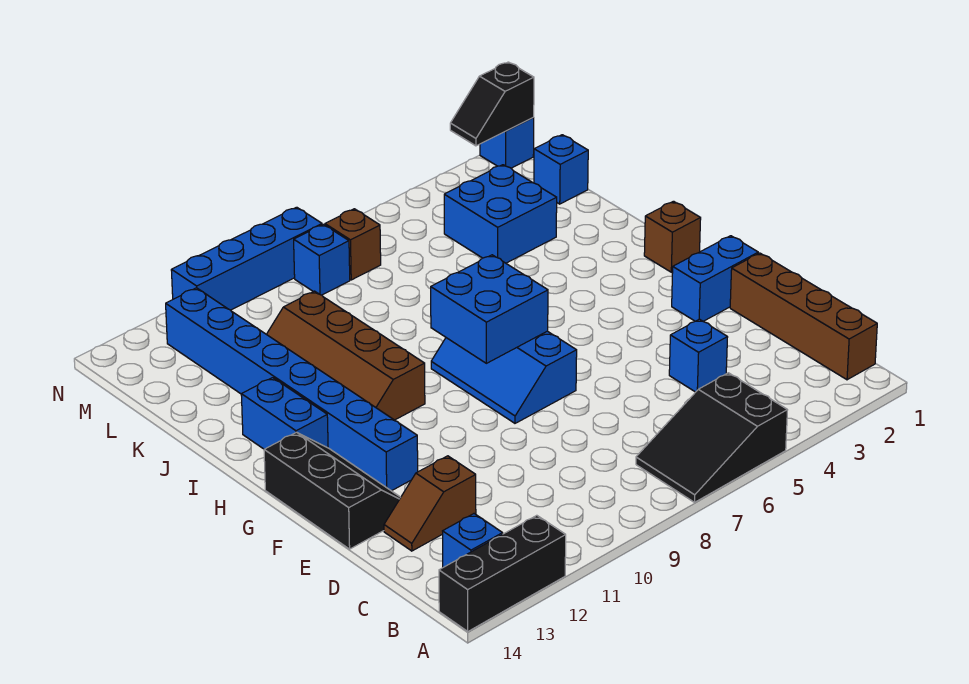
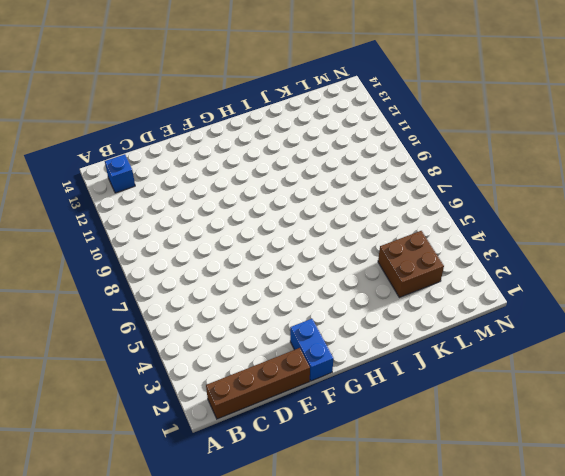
brown brick K3:L4 level 1 -> blue brick K3:L4 level 1
none -> black slope A5:B7 level 1 top 5
none -> black brick A12:A14 level 1
none -> blue brick D4 level 1

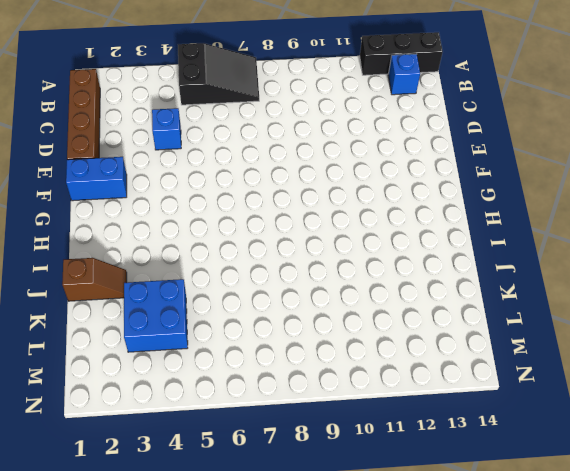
brown slope J1:J2 level 1 top 1 -> brown slope D12:D13 level 1 top 12
none -> black slope E13:G14 level 1 top 14
none -> blue slope F7:H8 level 1 top 7
none -> blue brick F12:M12 level 1

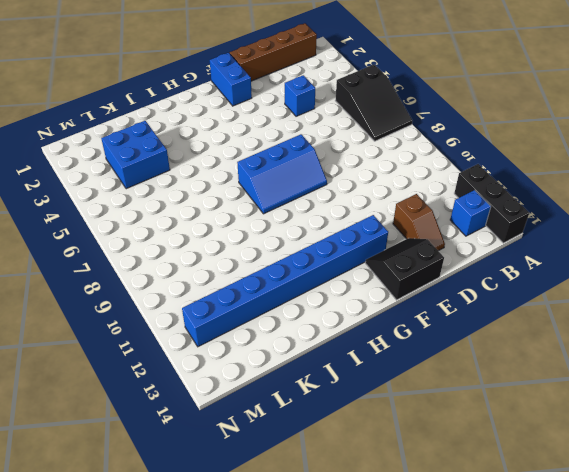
black slope E13:F14 level 1 top 14 -> black slope E13:G14 level 1 top 14
none -> brown brick H1 level 1
none -> brown slope H10:K11 level 1 top 10
none -> blue brick H13:I13 level 1

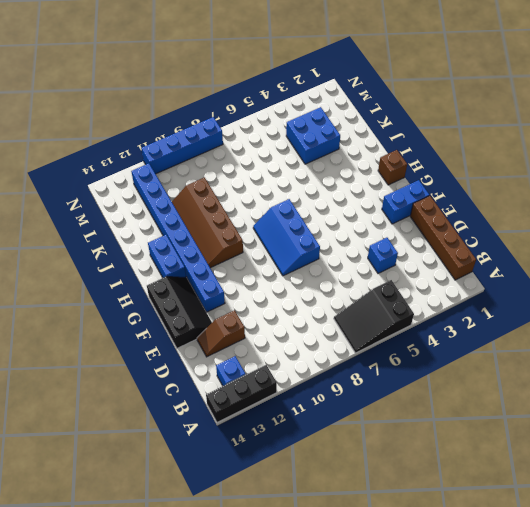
none -> blue brick L1 level 1
none -> brown brick M7 level 1
none -> blue brick M8 level 1

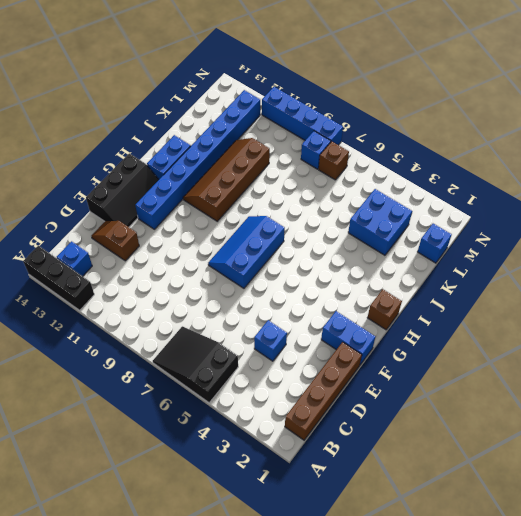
none -> blue brick N1 level 1
none -> blue brick G7:H8 level 2
none -> black slope N1:N2 level 2 top 1

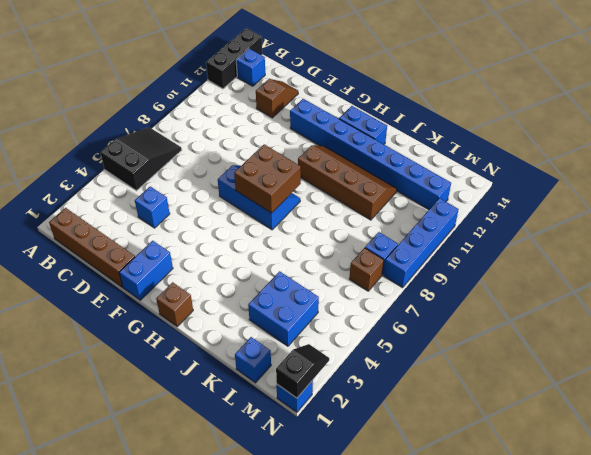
brown brick G7:H8 level 2 -> blue brick G7:H8 level 2
none -> black slope E13:G14 level 1 top 14

